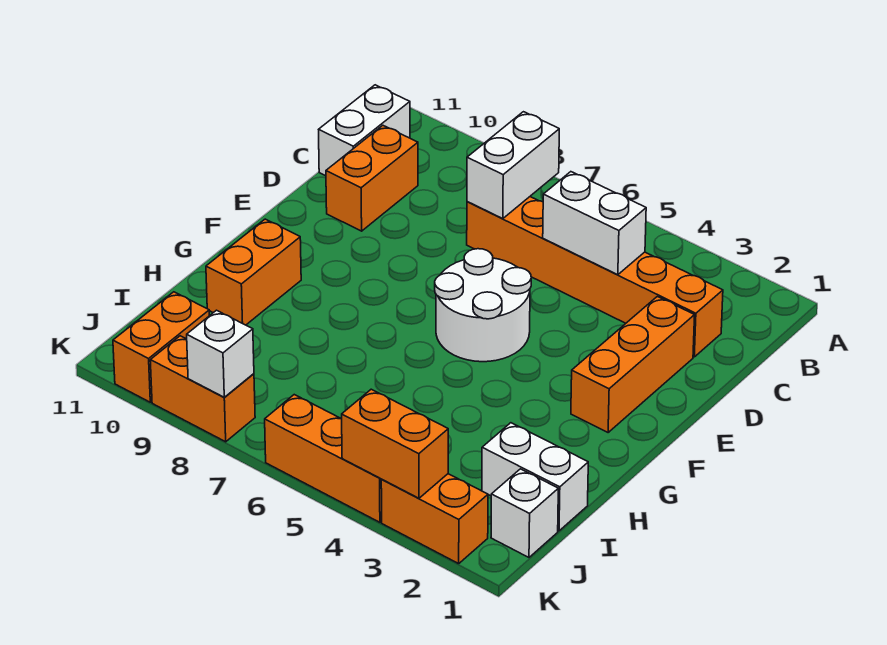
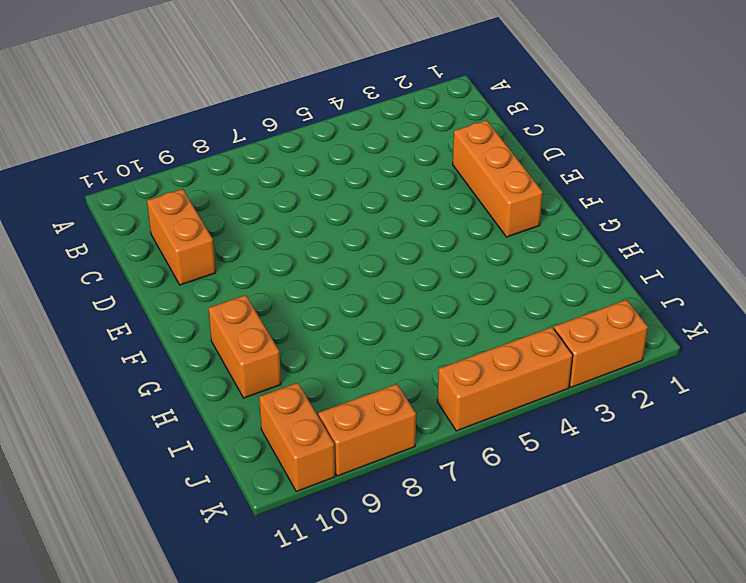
none -> white brick B11:C11 level 1
none -> orange brick C2:C7 level 1
none -> white round brick E5:F6 level 1

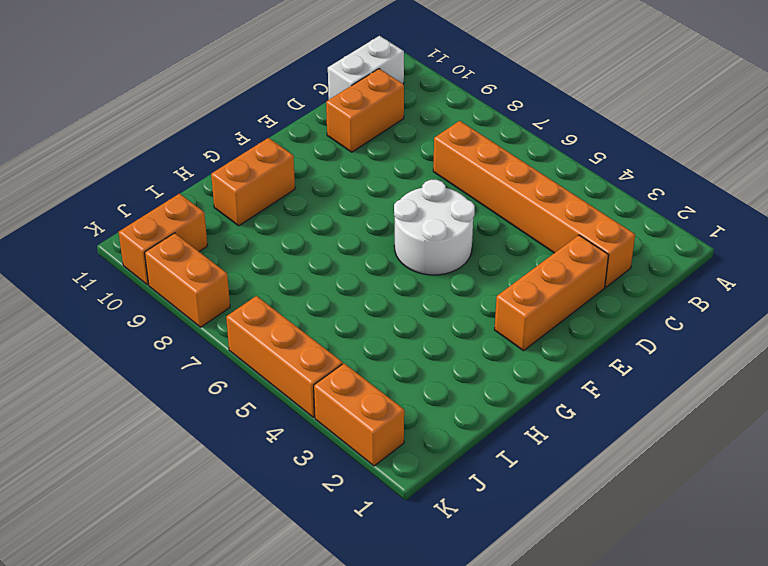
none -> white brick I1:I2 level 1
none -> white brick J1 level 1
none -> white brick B7:C7 level 2

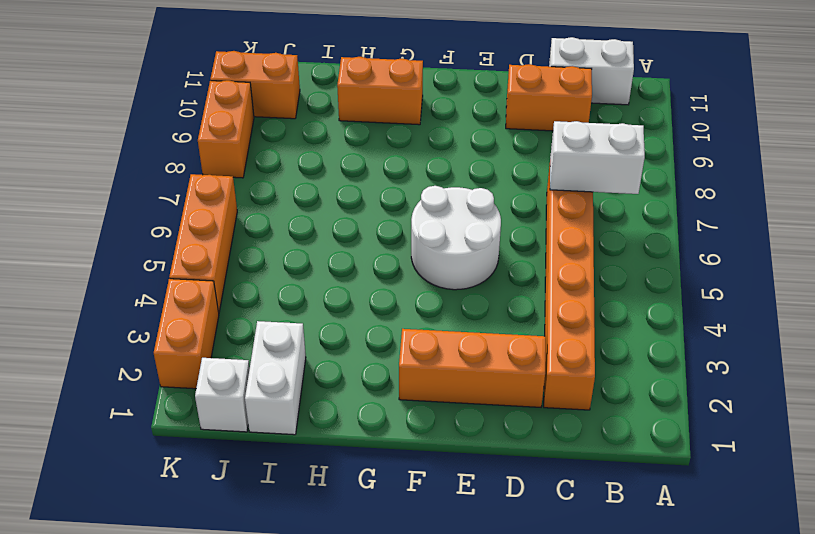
none -> white brick C4:C5 level 2
none -> orange brick K3:K4 level 2
none -> white brick K8 level 2

